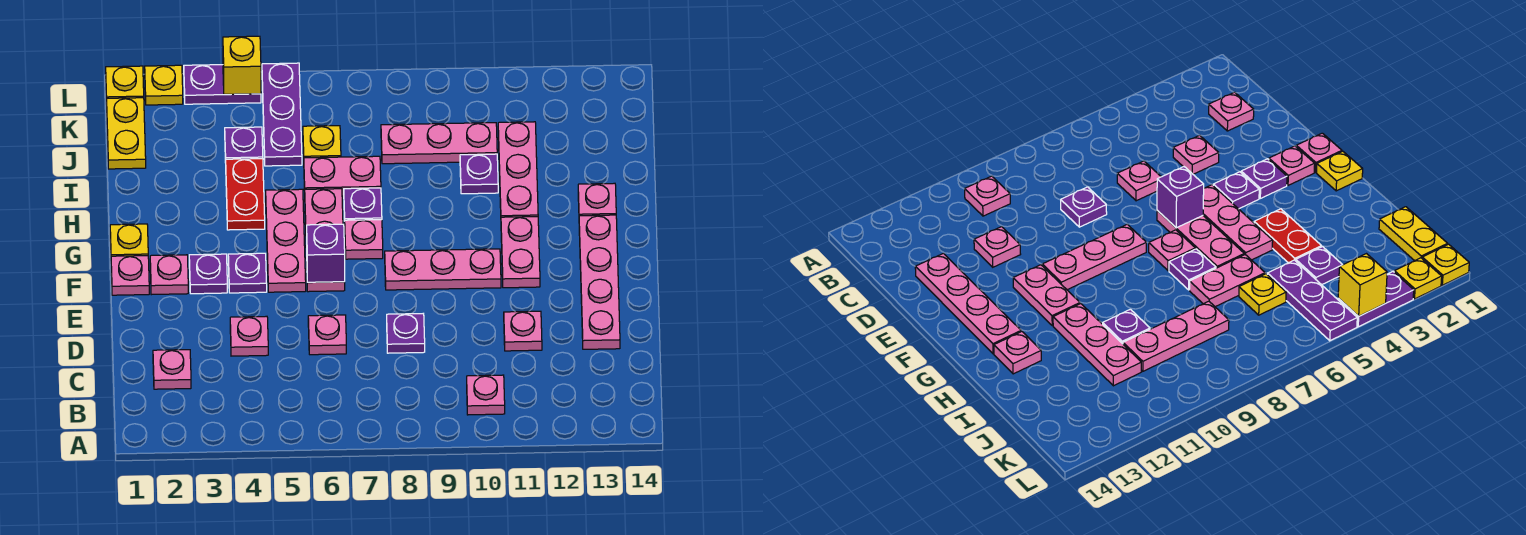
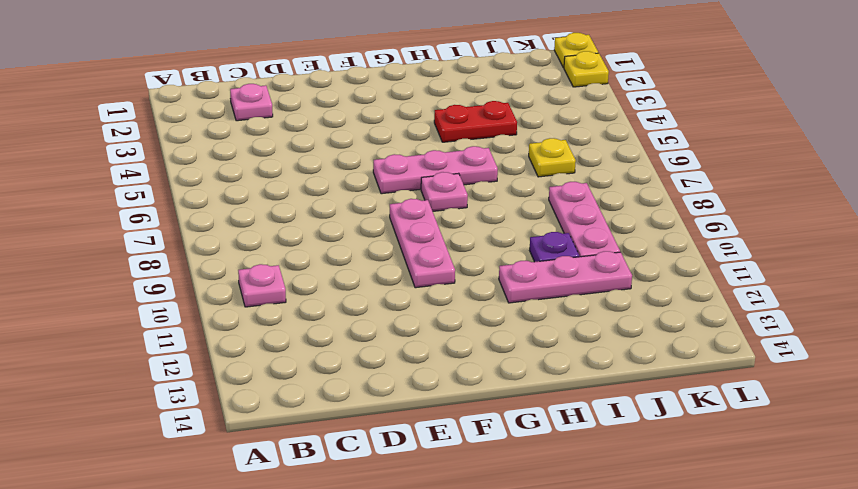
none -> pink plate D4 level 1
none -> pink plate D6 level 1
none -> purple plate D8 level 1
none -> pink plate D11 level 1

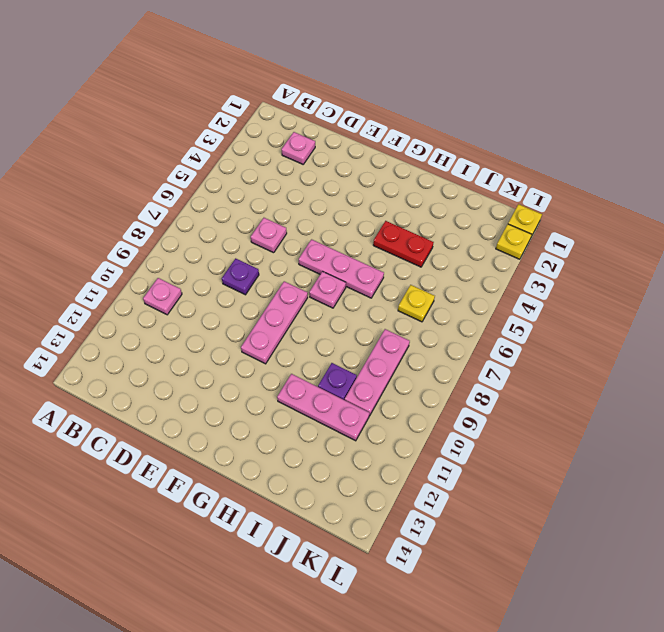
none -> pink plate D4 level 1
none -> pink plate D11 level 1
none -> pink plate D13:G13 level 1
none -> pink plate F1 level 1

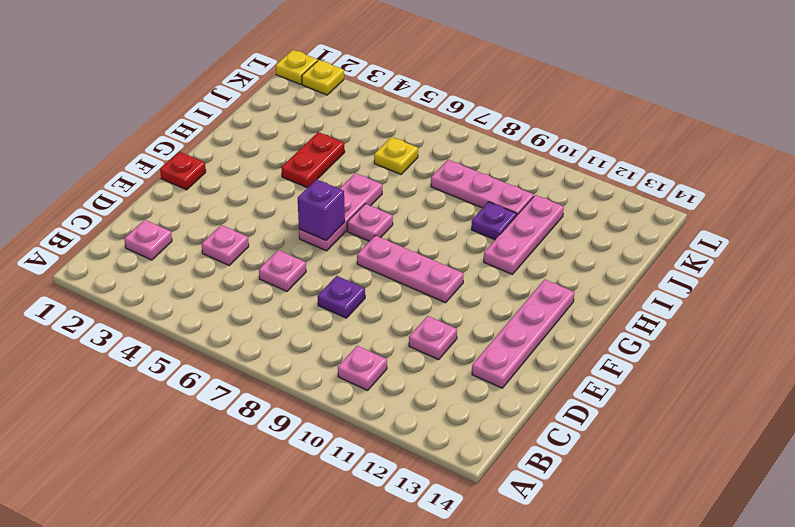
red plate F1 level 1 -> pink plate F1 level 1
none -> pink plate F2 level 1
none -> purple plate F3 level 1
none -> purple plate F4 level 1
none -> pink plate F5:H5 level 1

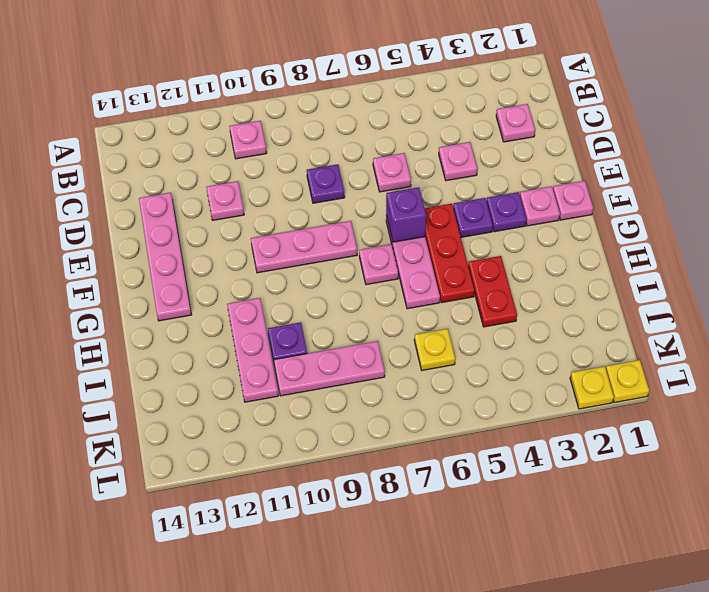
red plate F5:H5 level 1 -> pink plate F5:H5 level 1
none -> pink plate F11:G11 level 1
none -> yellow plate G1 level 1
none -> purple plate H7 level 1
none -> pink plate H13 level 1

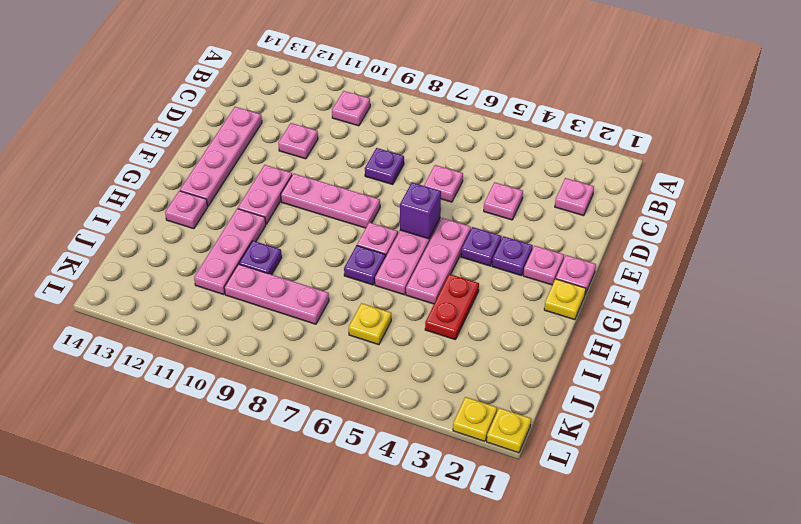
none -> pink plate I6:I7 level 1
none -> yellow plate J1:K1 level 1
none -> purple plate J4 level 1
none -> purple plate J5:L5 level 1

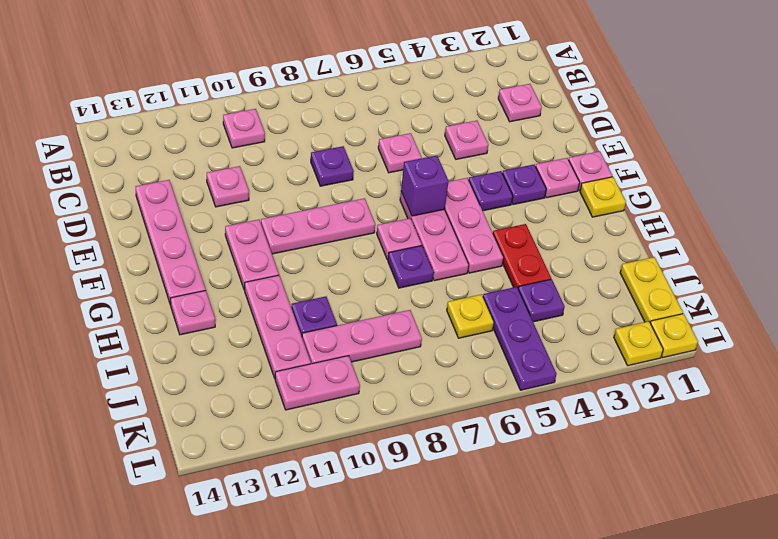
pink plate K10:K11 level 1 -> pink plate I6:I7 level 1
none -> purple plate L3:L4 level 1
none -> yellow brick L4 level 2

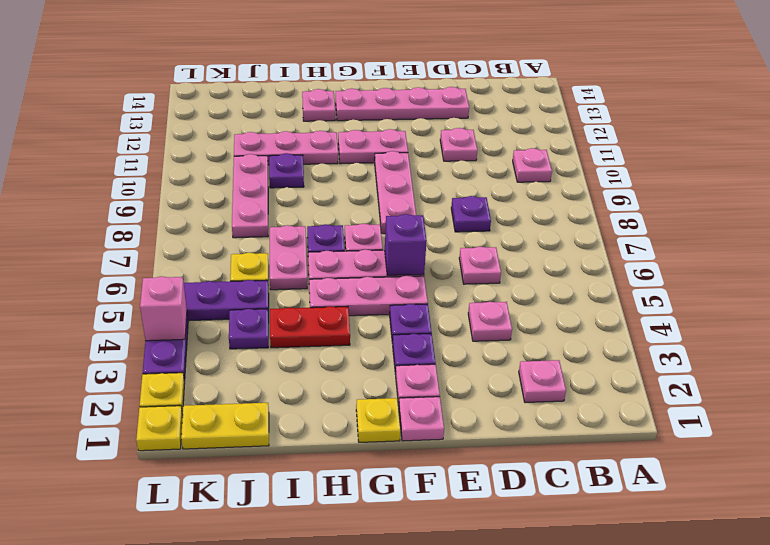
pink brick L4 level 2 -> yellow brick L4 level 2

